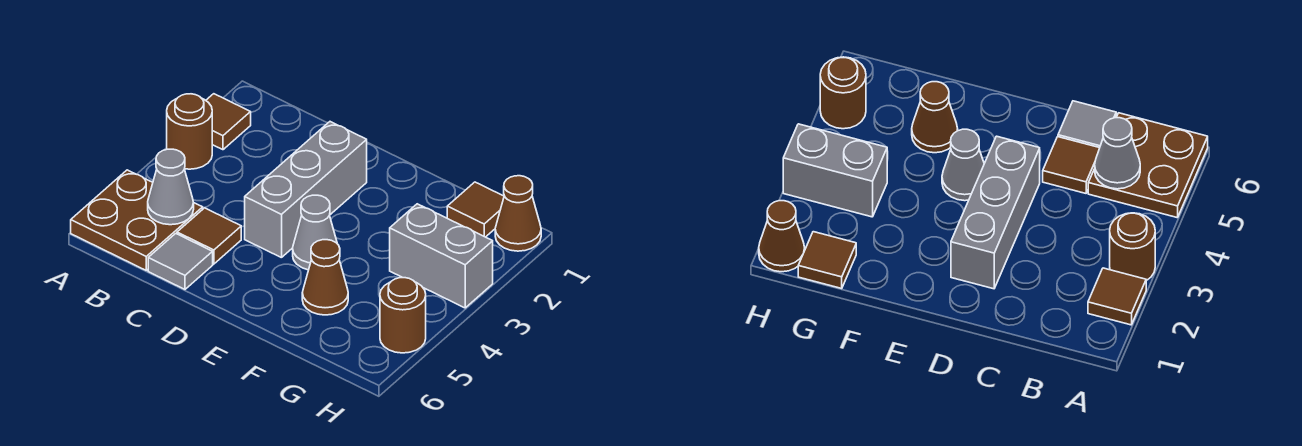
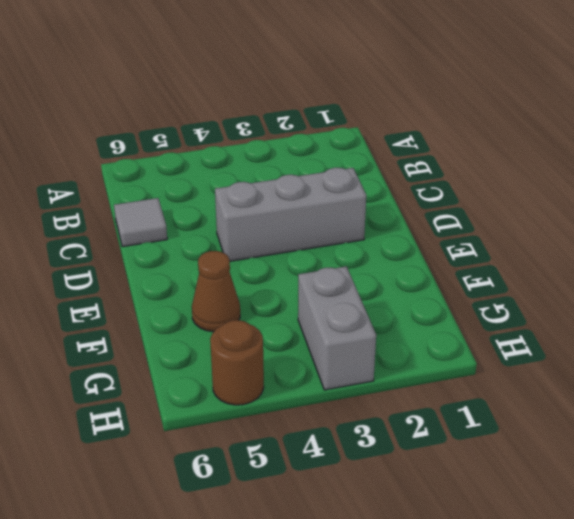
none -> brown tile A2 level 1
none -> brown round brick A3 level 1
none -> brown plate A5:B6 level 1

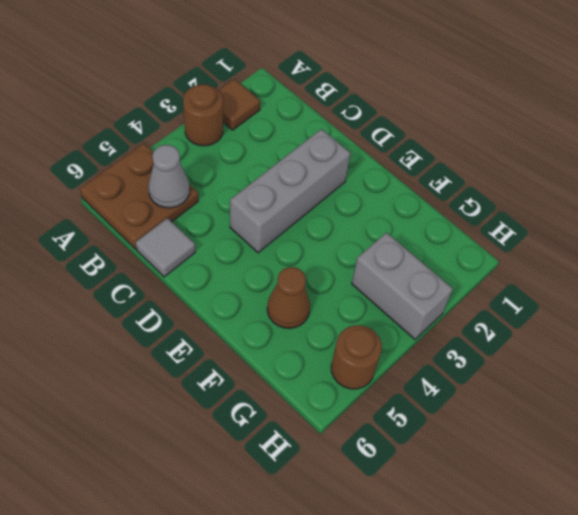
none -> brown tile C5 level 1
none -> grey cone E4 level 1
none -> brown tile G1 level 1

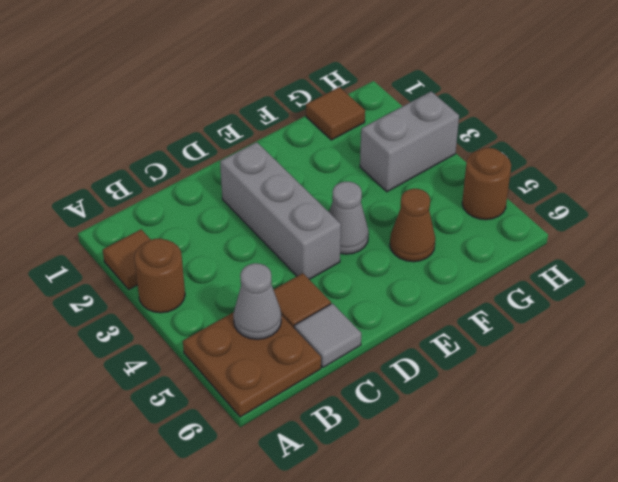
none -> brown cone H1 level 1

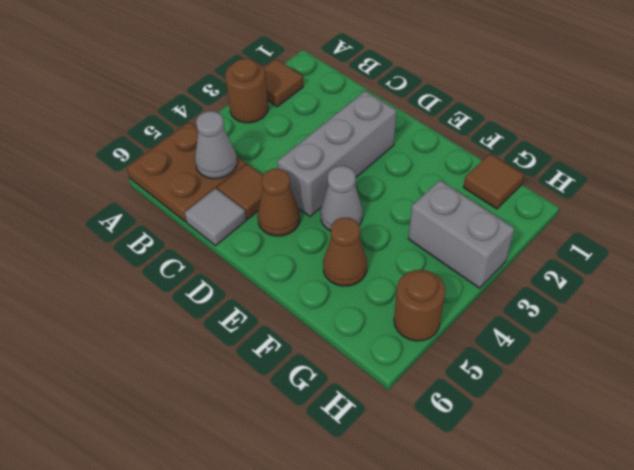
brown cone D5 level 1 -> brown cone H1 level 1

